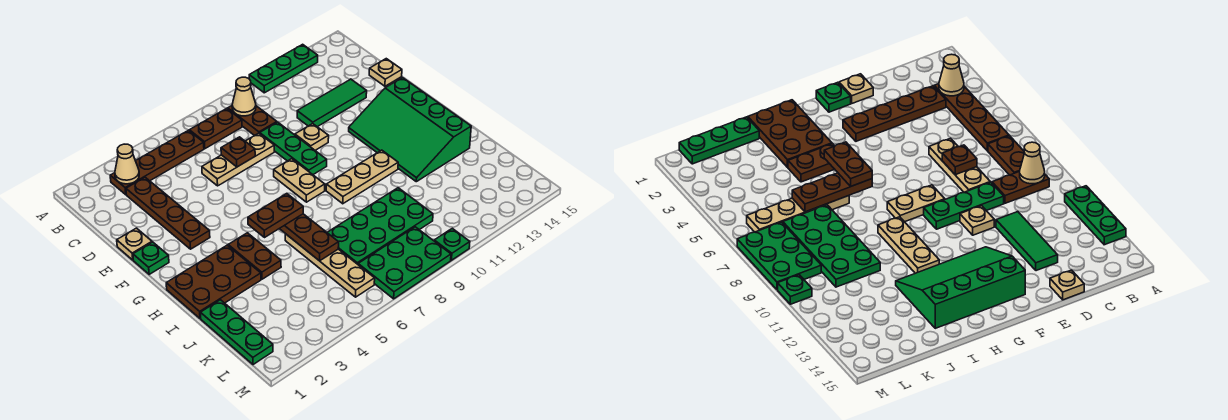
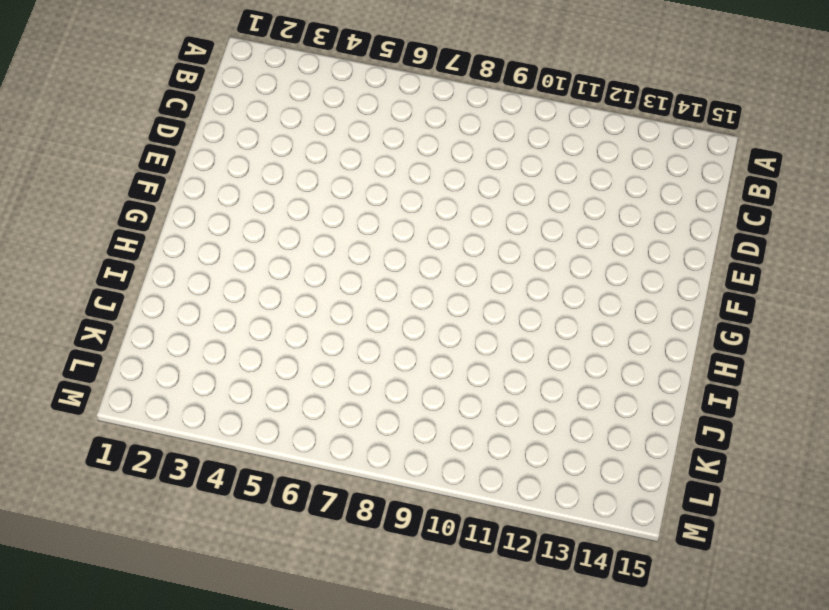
none -> green plate A11:A13 level 1
none -> brown plate B3:B6 level 1
none -> brown plate B7:B8 level 1

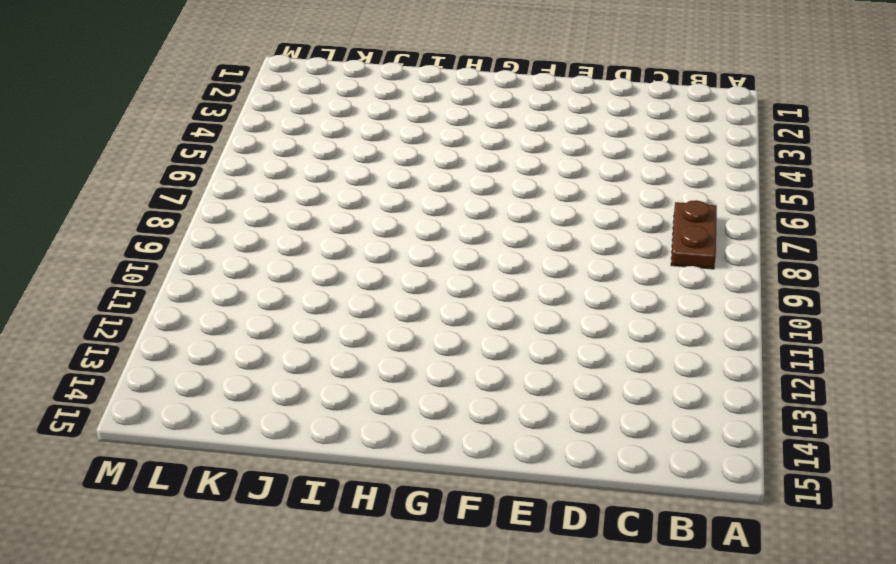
none -> green plate A11:A13 level 1
none -> brown plate B3:B6 level 1
none -> brown plate B9:C9 level 1

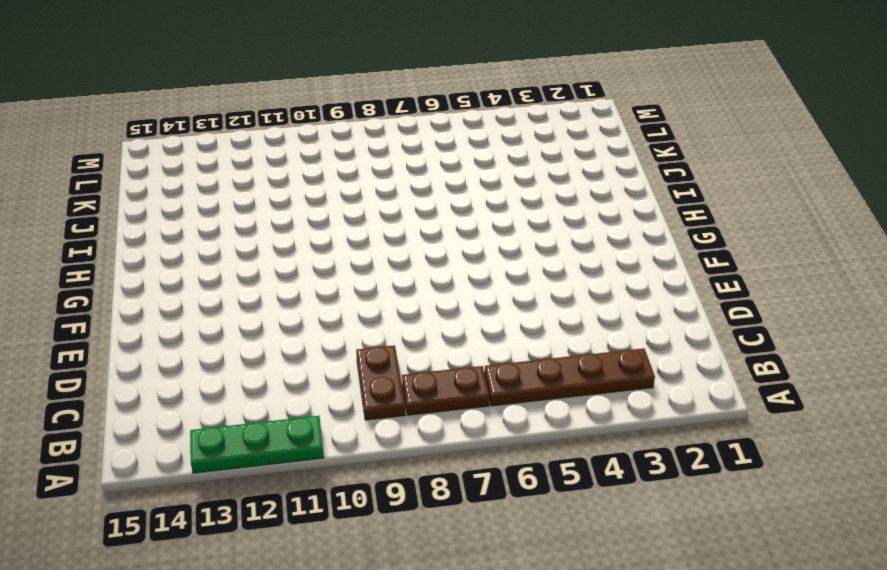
none -> brown plate C3:F3 level 1
none -> tan plate D6:D8 level 1
none -> green plate D9:F9 level 1

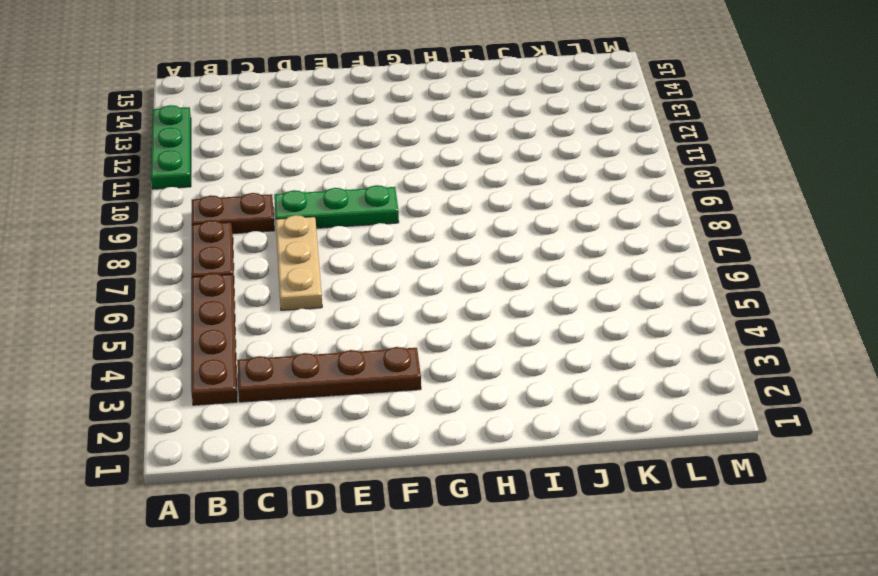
none -> green tile D11:D13 level 1
none -> tan plate D15 level 1
none -> tan plate E1 level 1

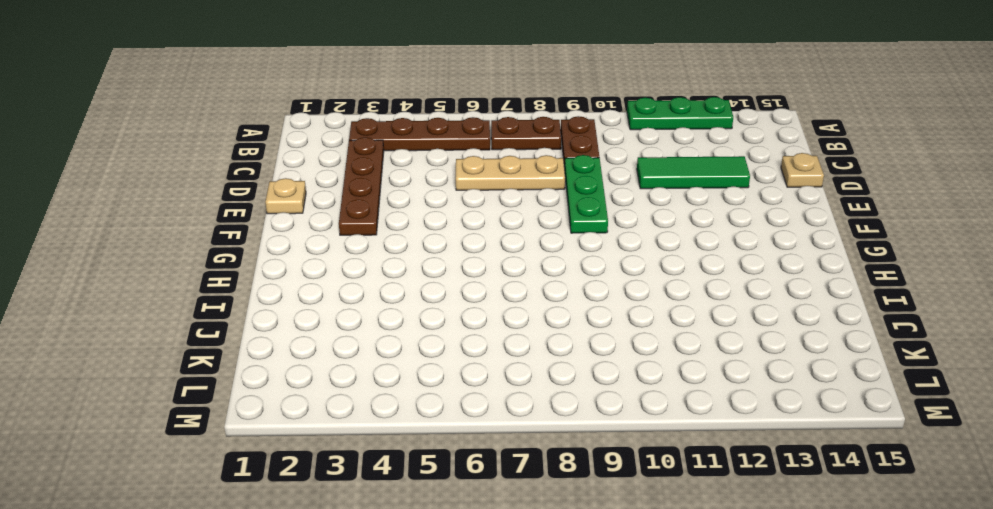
none -> tan plate E10 level 1
none -> green plate F1 level 1
none -> tan plate F8:G8 level 1

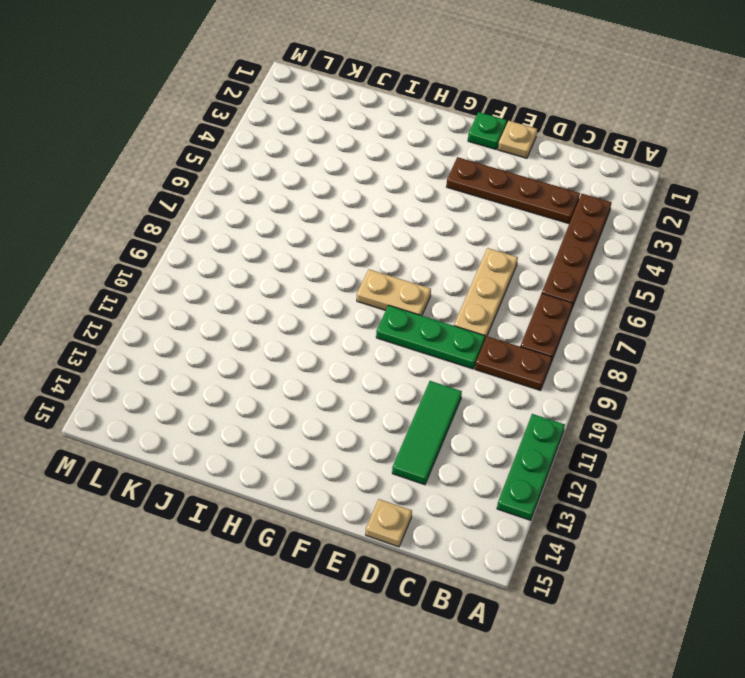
none -> tan plate E10 level 1
none -> green slope F12:I14 level 1 top 14
none -> brown plate H1:I3 level 1

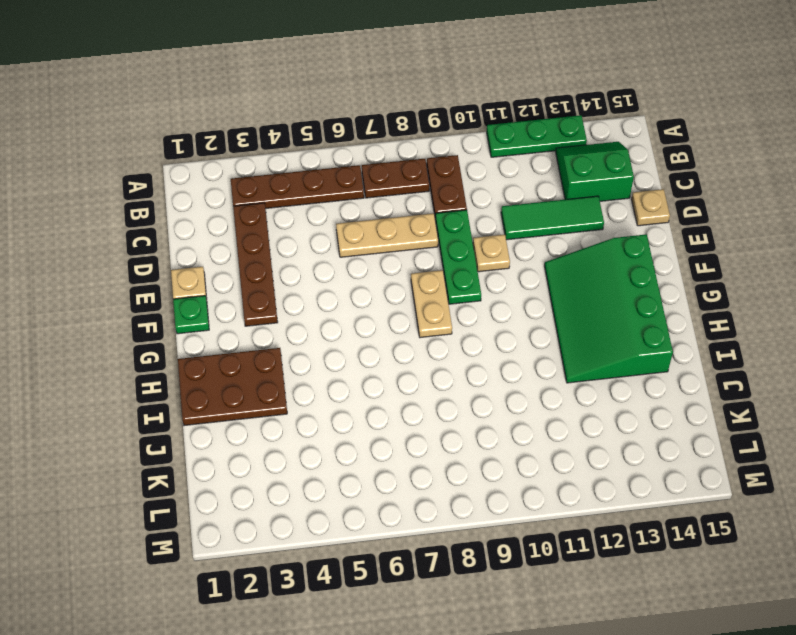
green slope B13:C14 level 1 top C -> none
none -> brown plate H4:I4 level 1
none -> tan plate H9:H11 level 1
none -> tan plate I6:L6 level 1

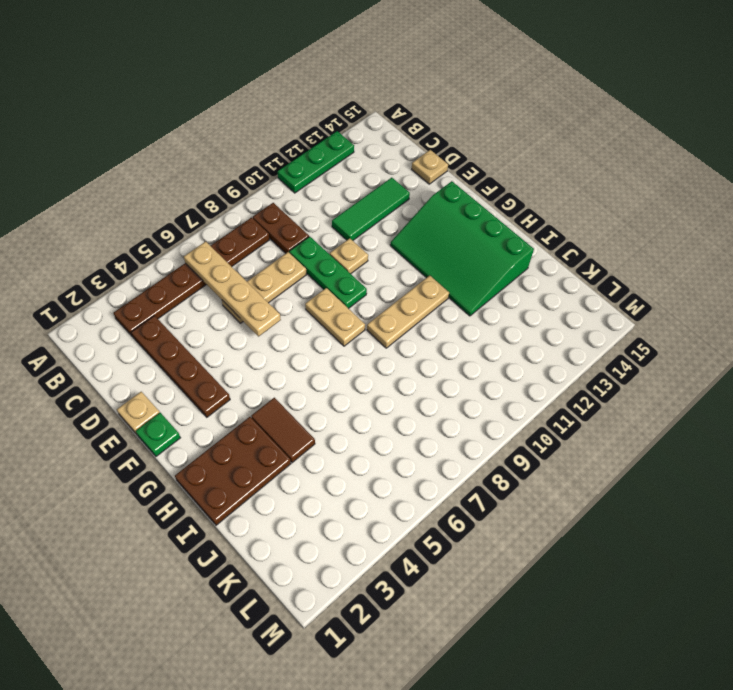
tan plate B6:E6 level 2 -> tan plate I6:L6 level 1
brown tile H4:I4 level 1 -> brown plate H4:I4 level 1
none -> green plate J1:L1 level 1
none -> green plate J7:K10 level 1
none -> green plate L7:M9 level 1

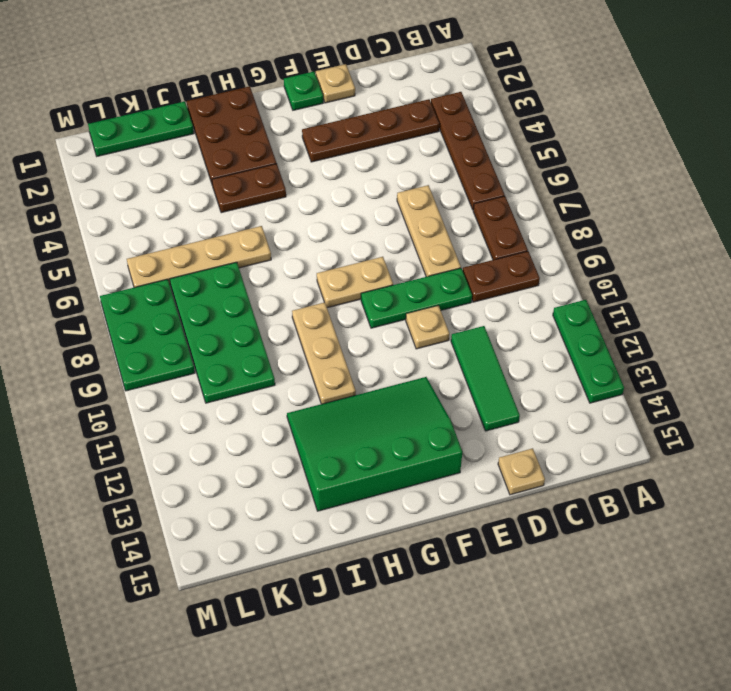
none -> green plate M10 level 1
none -> tan cone B3 level 2
none -> tan cone B9 level 2

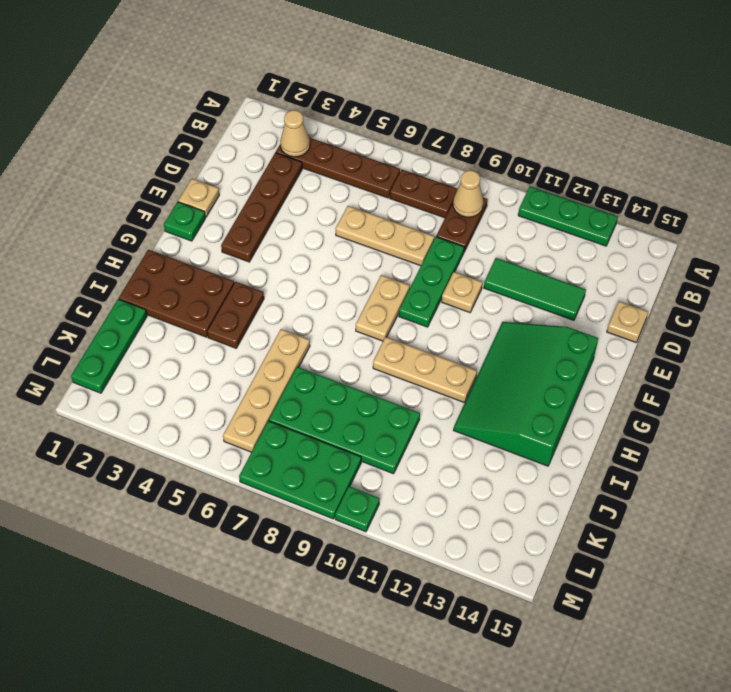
none -> brown plate D7 level 2
none -> brown plate H6:J6 level 2
none -> brown plate H5:H6 level 3

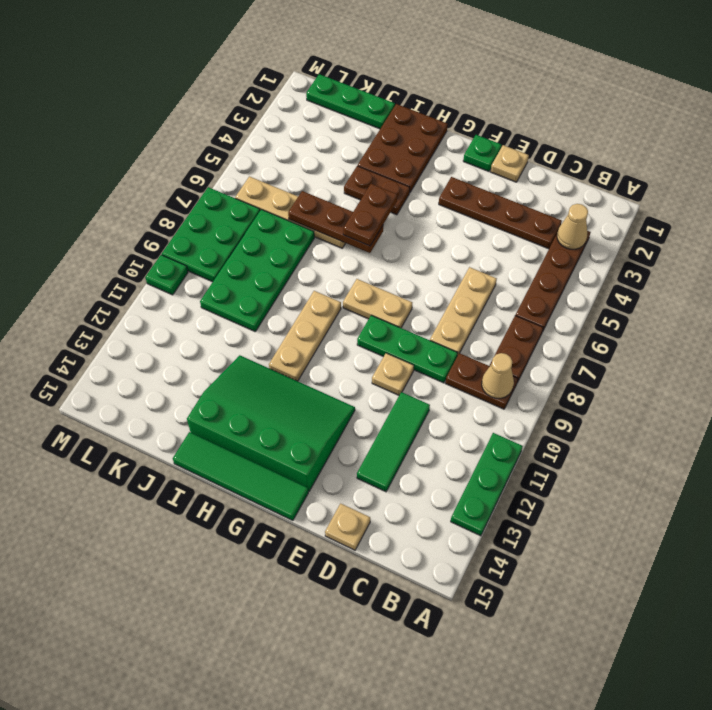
green tile F15:I15 level 1 -> none
none -> brown plate D7 level 2

